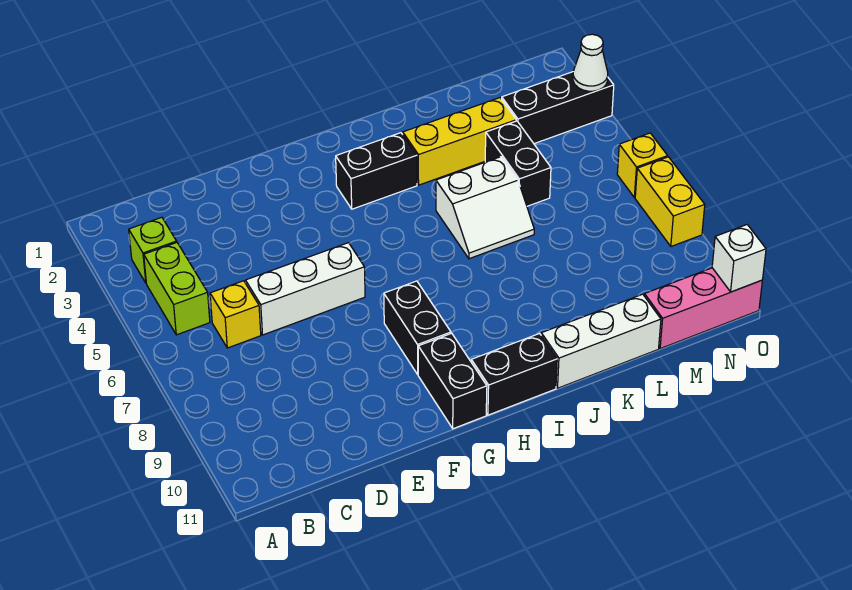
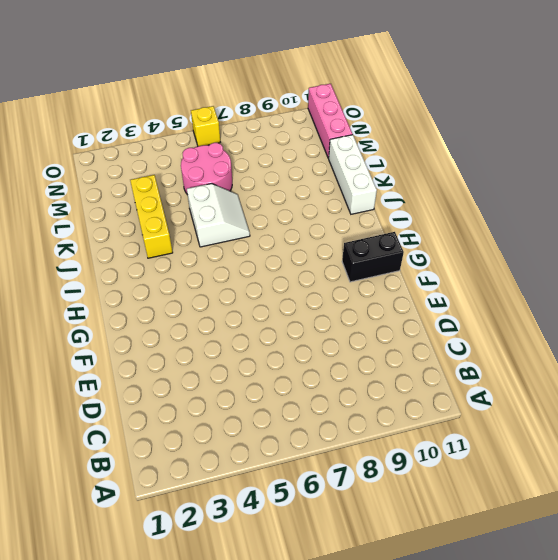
pink round brick L5:M6 level 1 -> black brick L4:L5 level 1
none -> lime brick B3 level 1
none -> lime brick B4:B5 level 1
none -> yellow brick C6 level 1

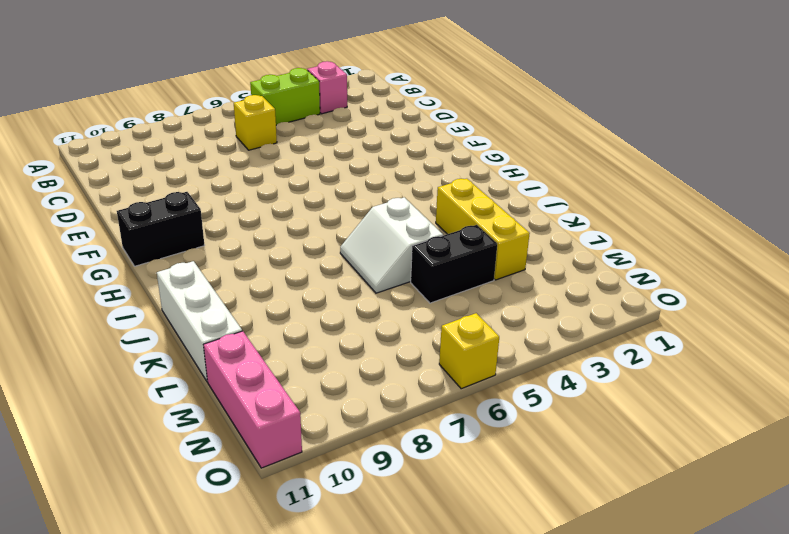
pink brick B3 level 1 -> lime brick B3 level 1
none -> white brick D6:F6 level 1
none -> black brick G8:G9 level 1
none -> black brick H3:I3 level 1

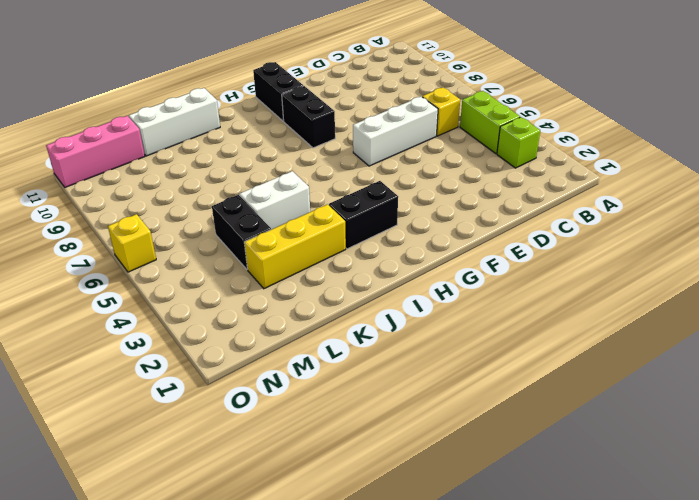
none -> black brick H11:I11 level 1
none -> black brick M3:O3 level 1
none -> yellow brick O7:O8 level 1

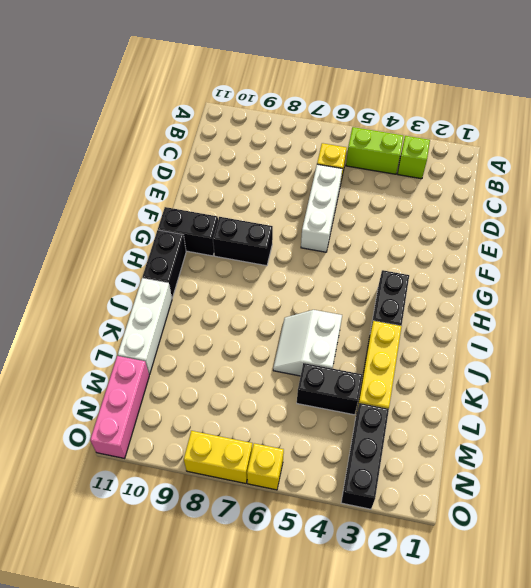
none -> white cone O3 level 2
none -> white brick O11 level 2

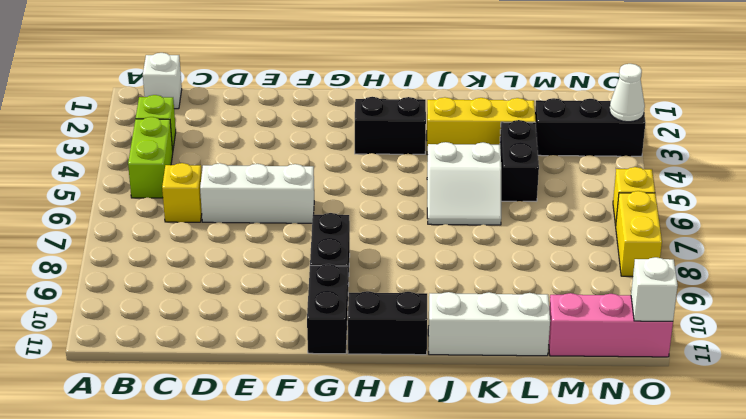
white brick B1 level 1 -> none

